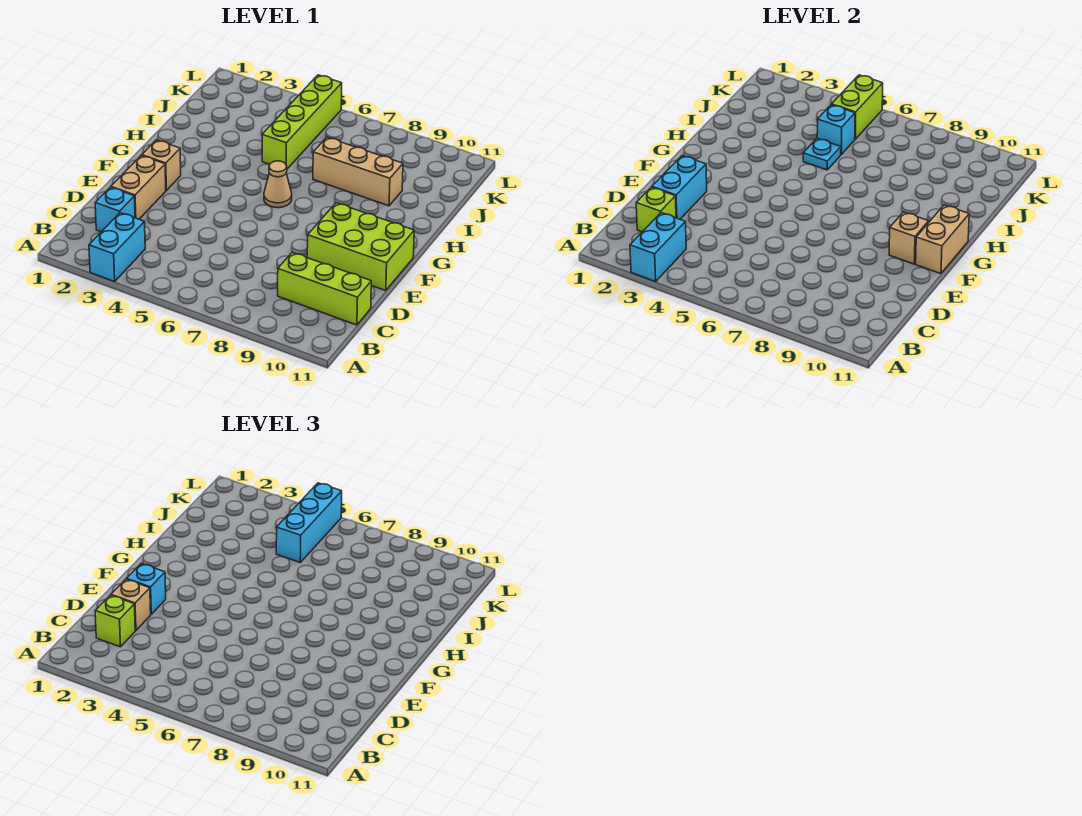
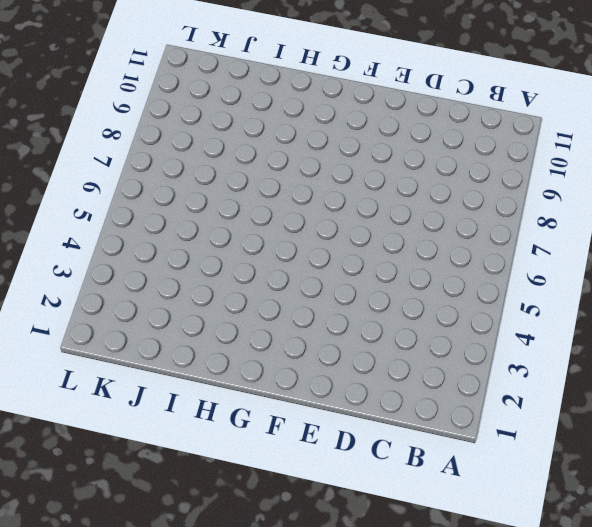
none -> cyan brick A3:B3 level 1
none -> cyan brick C2 level 1
none -> lime brick C9:C11 level 1

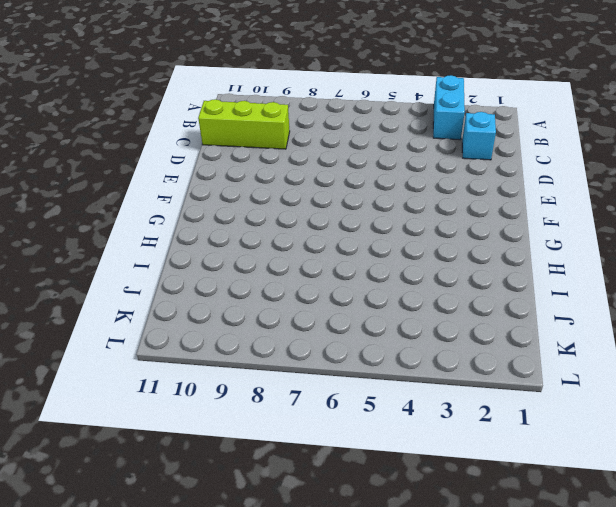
none -> tan brick D2:E2 level 1
none -> lime brick E9:F11 level 1
none -> tan brick F2 level 1

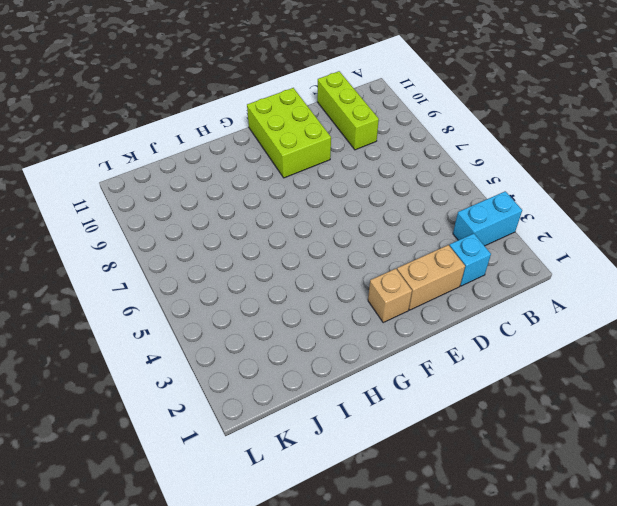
none -> tan cone G6 level 1
none -> lime brick I5:L5 level 1
none -> tan brick I7:I9 level 1

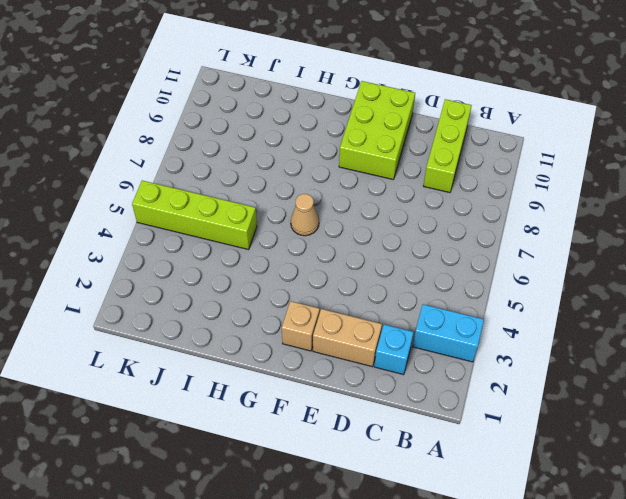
none -> tan brick I7:I9 level 1
none -> cyan brick A3:B3 level 2
none -> lime brick C2 level 2

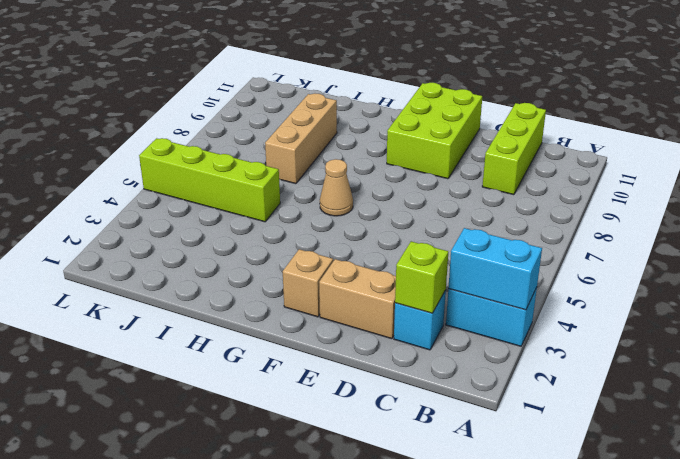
none -> cyan brick D2:E2 level 2
none -> tan brick F10 level 2
none -> tan brick F11:G11 level 2

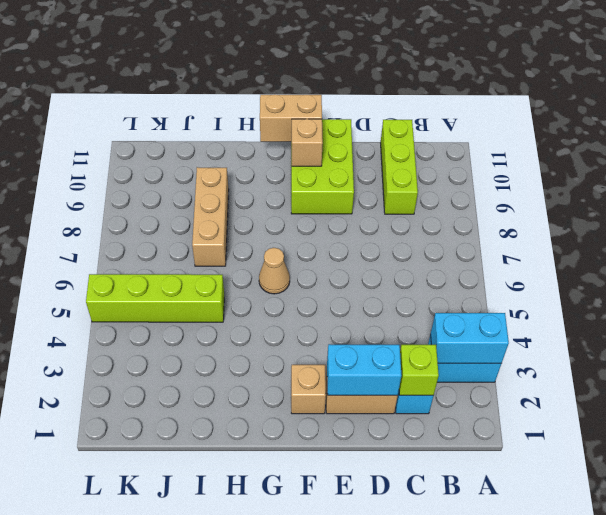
none -> cyan plate I5 level 2
none -> cyan brick J5 level 2
none -> lime brick K5:L5 level 2

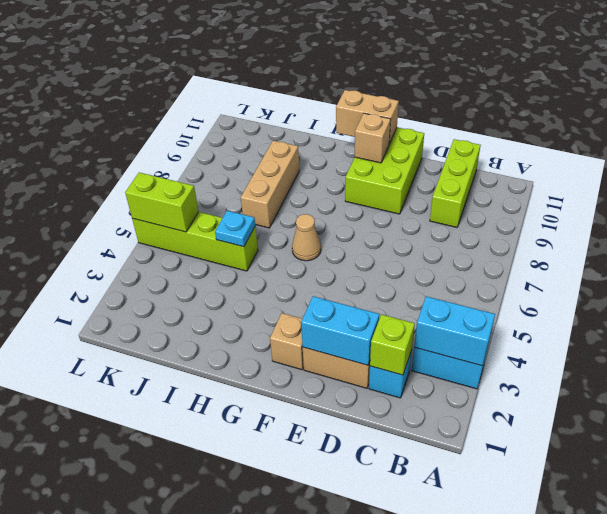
none -> cyan brick J5 level 2
none -> lime brick C2 level 3
none -> tan brick D2 level 3

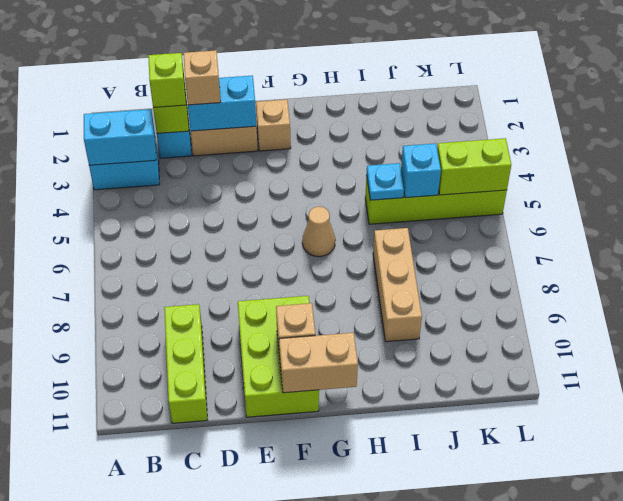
none -> cyan brick E2 level 3
none -> cyan brick J5:L5 level 3

